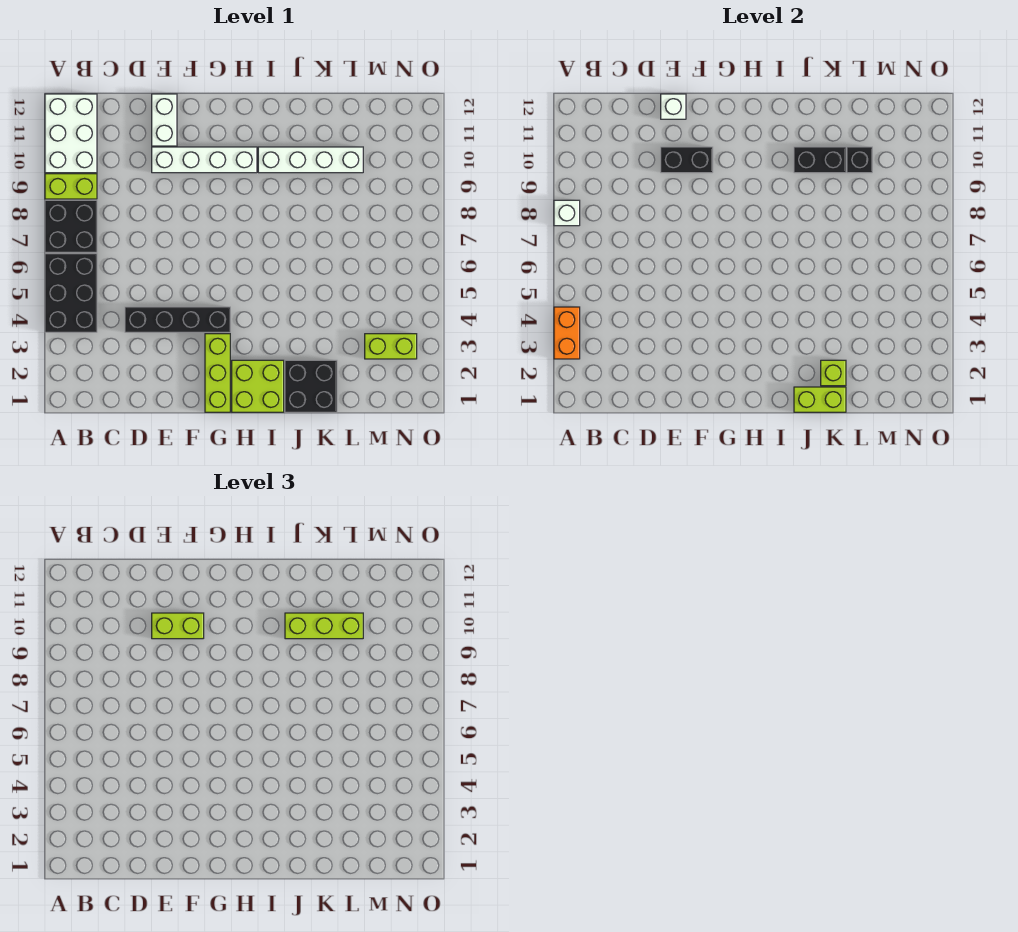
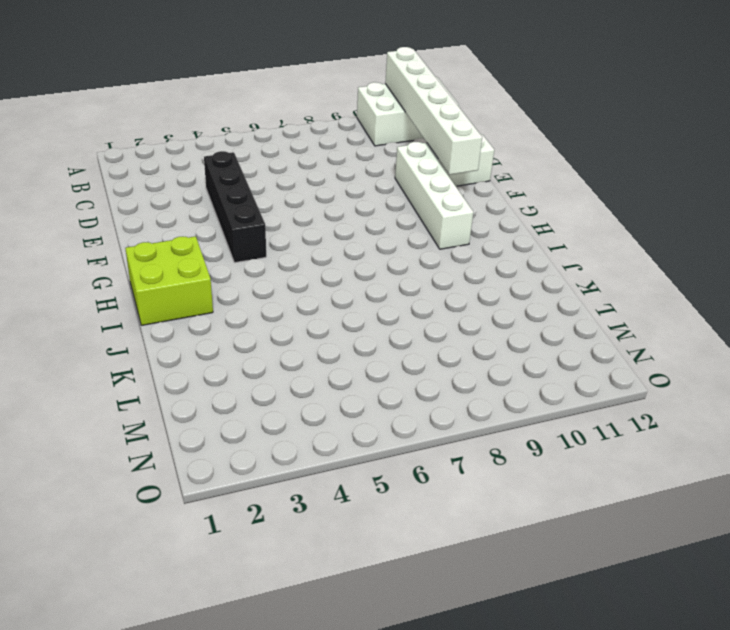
white brick A11:F11 level 2 -> none
none -> black brick A4:B6 level 1
none -> black brick A7:B8 level 1
none -> lime brick A9:B9 level 1

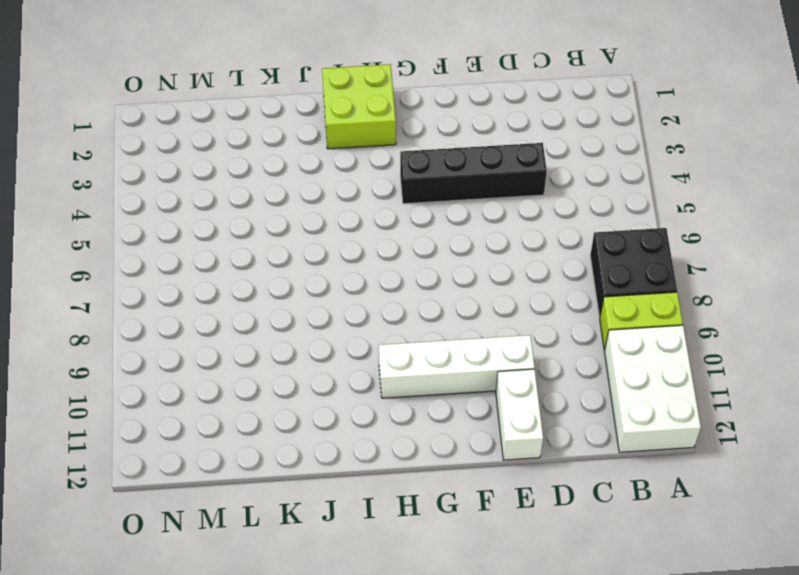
none -> black brick A4:B6 level 1
none -> lime brick G1:G3 level 1
none -> white brick I10:L10 level 1

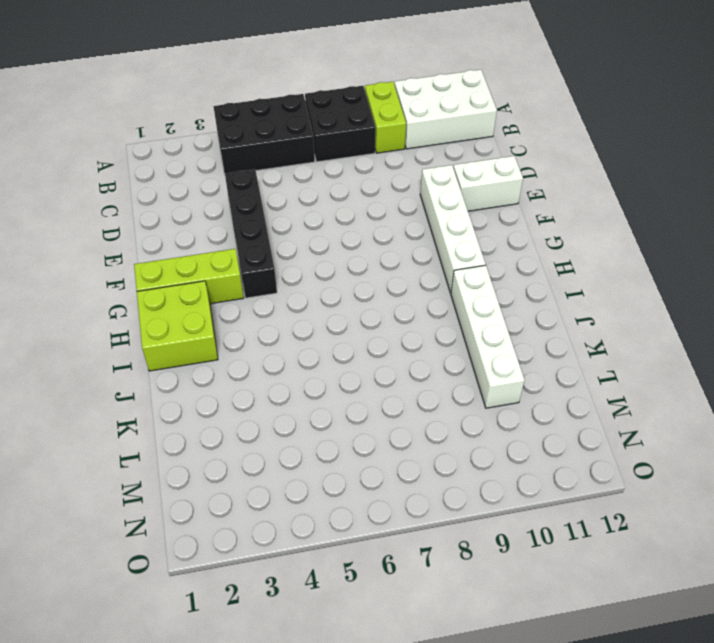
none -> black brick J1:K2 level 1
none -> lime brick M3:N3 level 1
none -> orange brick A3:A4 level 2

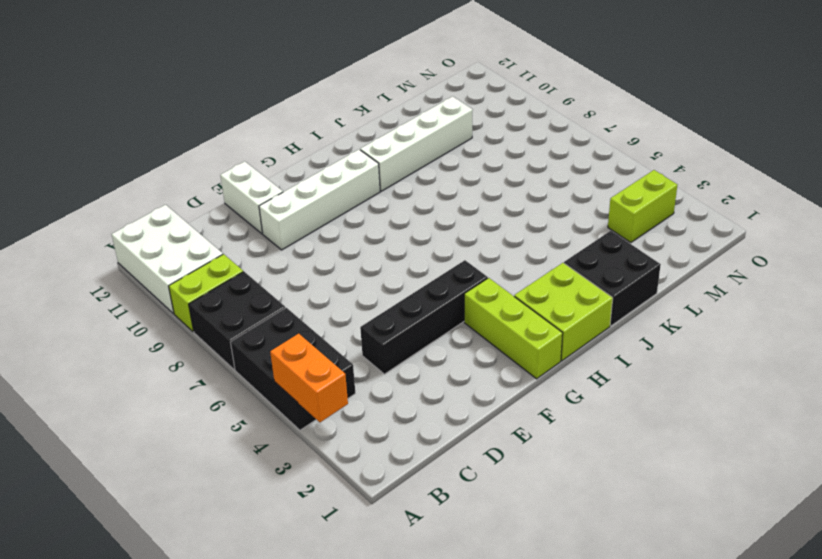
none -> white brick A8 level 2
none -> black brick E10:F10 level 2
none -> white brick E12 level 2

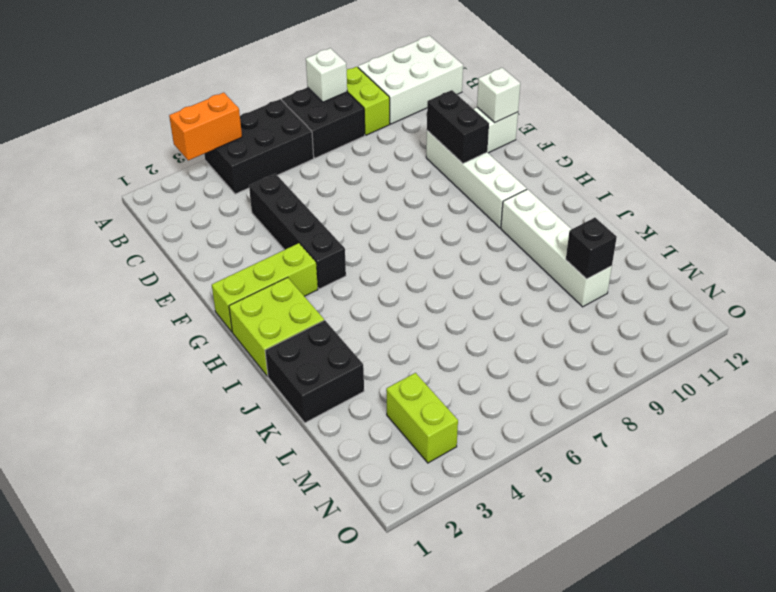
none -> lime brick J1:K1 level 2
none -> black brick J10:K10 level 2
none -> lime brick K2 level 2

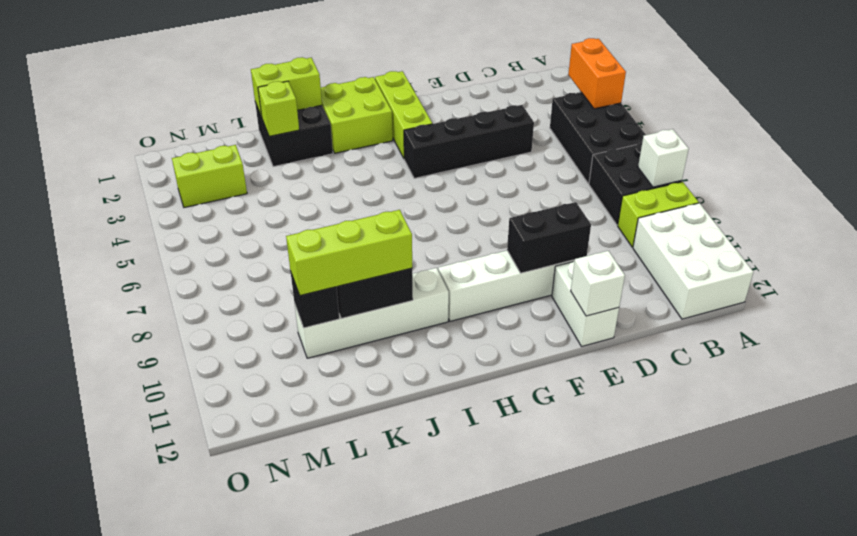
none -> lime brick E10:F10 level 3

